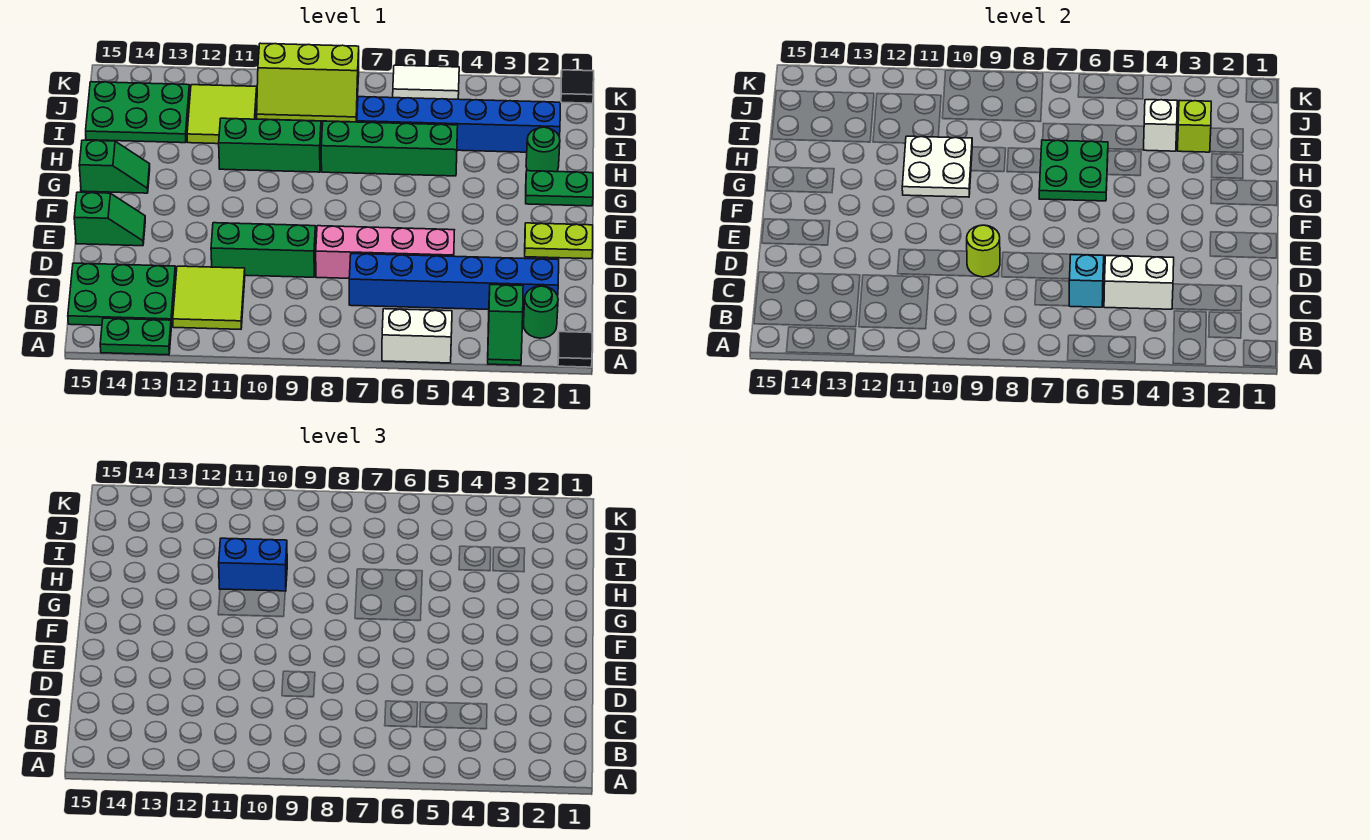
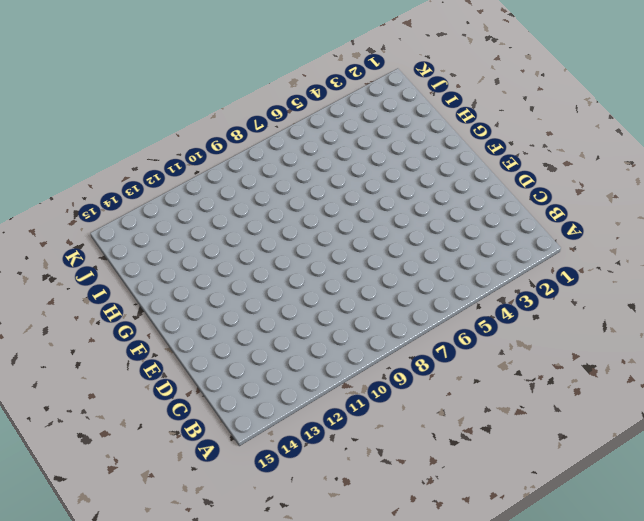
none -> black tile A1 level 1
none -> green slope A3:B3 level 1 top B
none -> white brick A5:A6 level 1
none -> green plate A13:A14 level 1

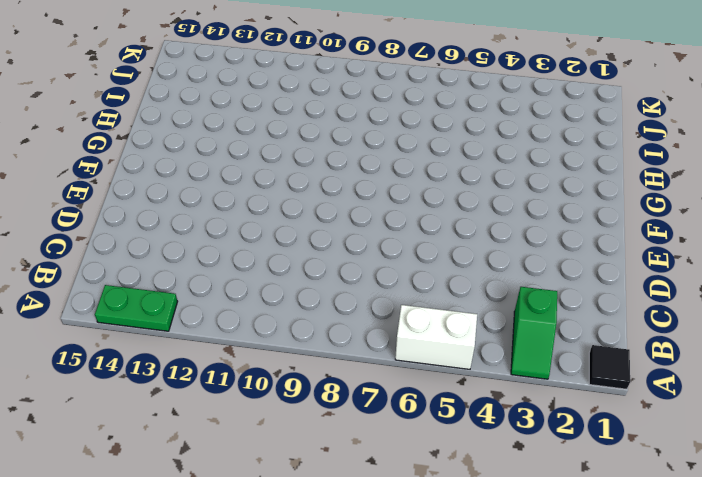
none -> green round brick B2 level 1
none -> lime tile B11:C12 level 1
none -> green plate B13:C15 level 1
none -> blue brick C2:C7 level 1

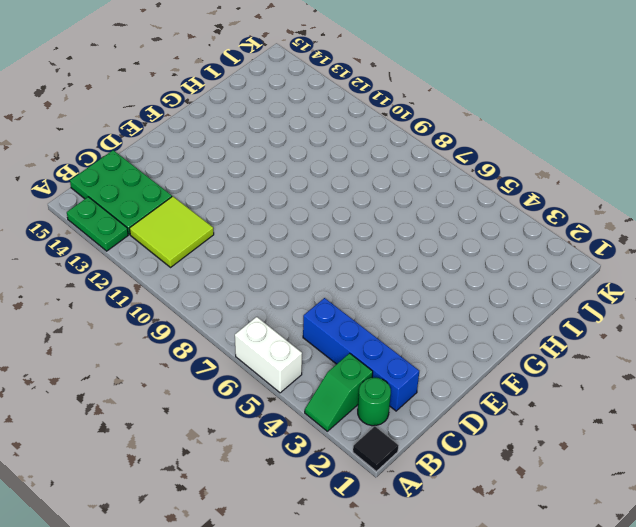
blue brick C2:C5 level 1 -> blue brick C2:C7 level 1
none -> pink brick D5:D8 level 1
none -> green brick D9:D11 level 1
none -> lime plate E1:E2 level 1
none -> green slope E14:E15 level 1 top 15

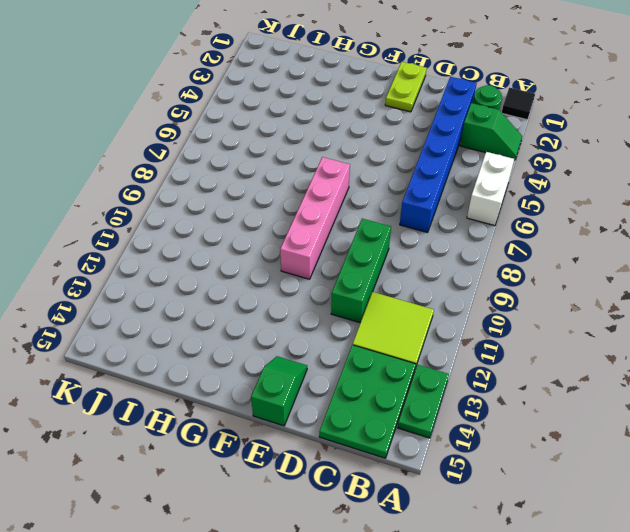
pink brick F7:F10 level 1 -> pink brick D5:D8 level 1
none -> green plate G1:G2 level 1
none -> green slope G14:G15 level 1 top 15
none -> green round brick H2 level 1
none -> green brick H5:H8 level 1

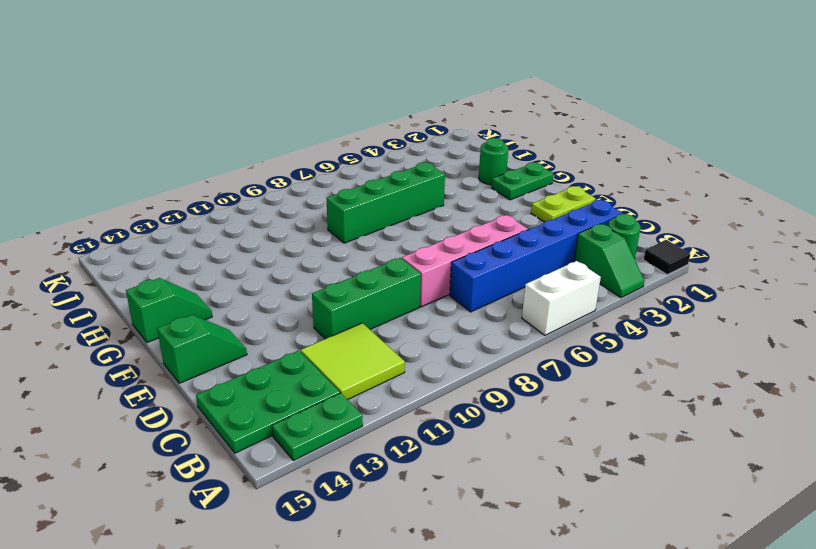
none -> green brick H9:H11 level 1
none -> blue brick I2:I7 level 1
none -> lime tile I11:J12 level 1
none -> green plate I13:J15 level 1

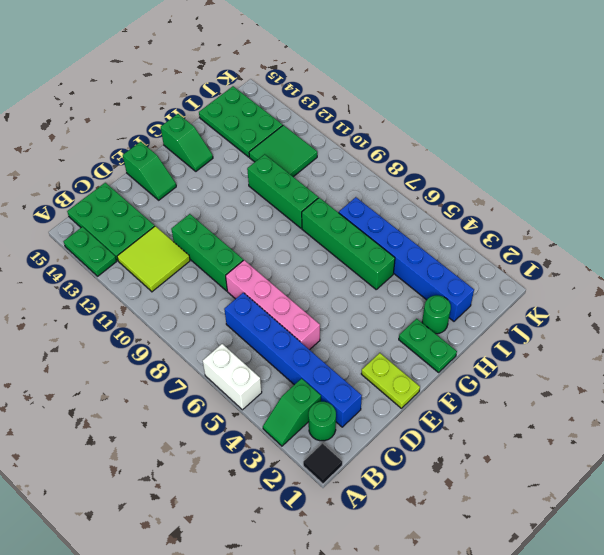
green tile I11:J12 level 1 -> lime tile I11:J12 level 1
none -> lime slope J8:K10 level 1 top K
none -> black tile K1 level 1
none -> white tile K5:K6 level 1
none -> white brick C4:C5 level 2

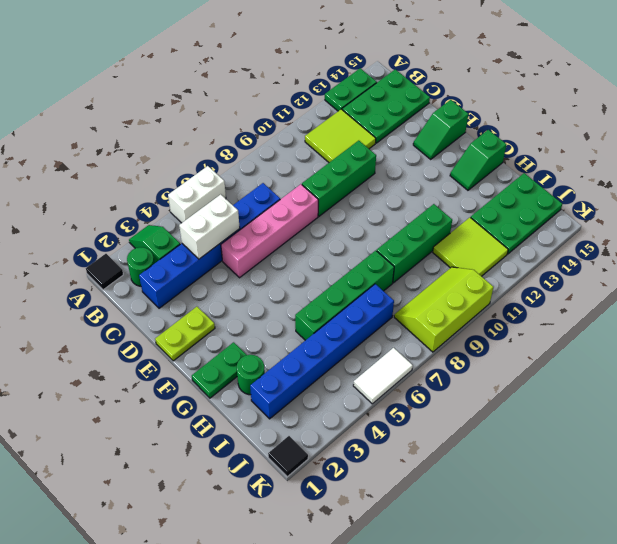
none -> cyan brick C6 level 2
none -> lime round brick D9 level 2
none -> green plate G6:H7 level 2
none -> white plate G10:H11 level 2

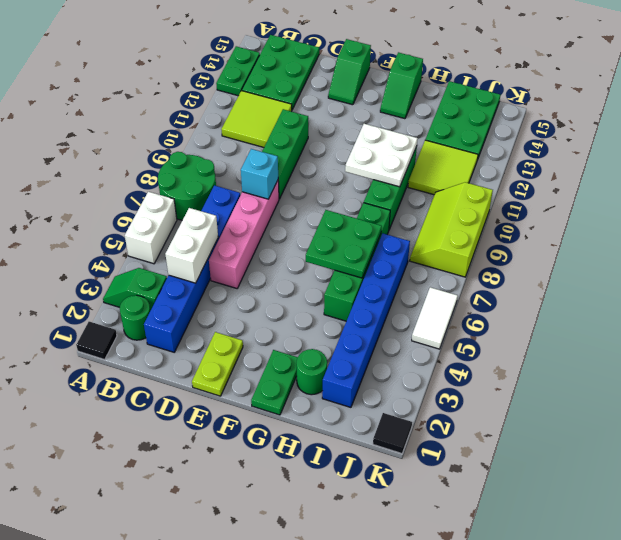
green round brick A7:B8 level 1 -> none
cyan brick D8 level 2 -> cyan brick C6 level 2
none -> lime round brick D9 level 2
none -> lime brick I3 level 2
none -> white brick I4 level 2
none -> blue brick H10:H11 level 3

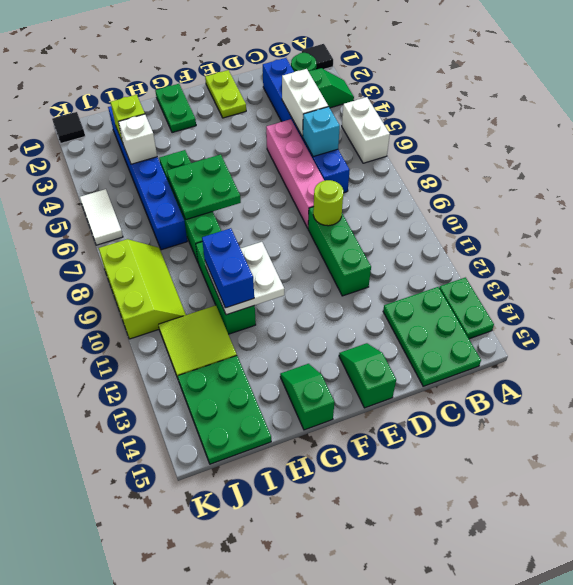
none -> lime tile B11:C12 level 1
none -> green round brick H2 level 1

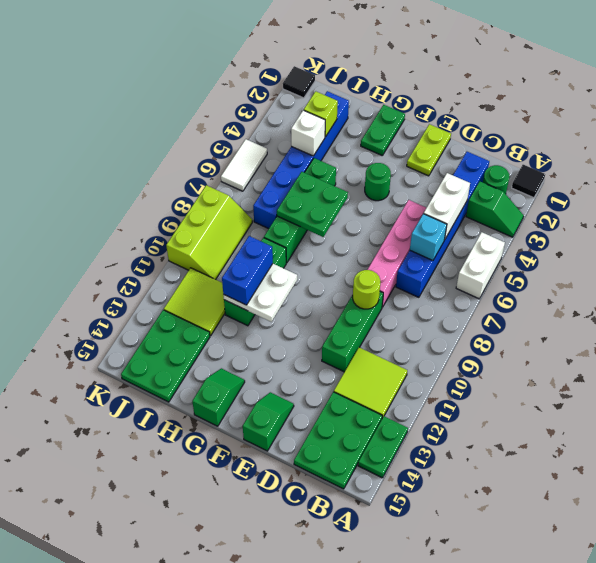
green round brick F4 level 1 -> green round brick H2 level 1

